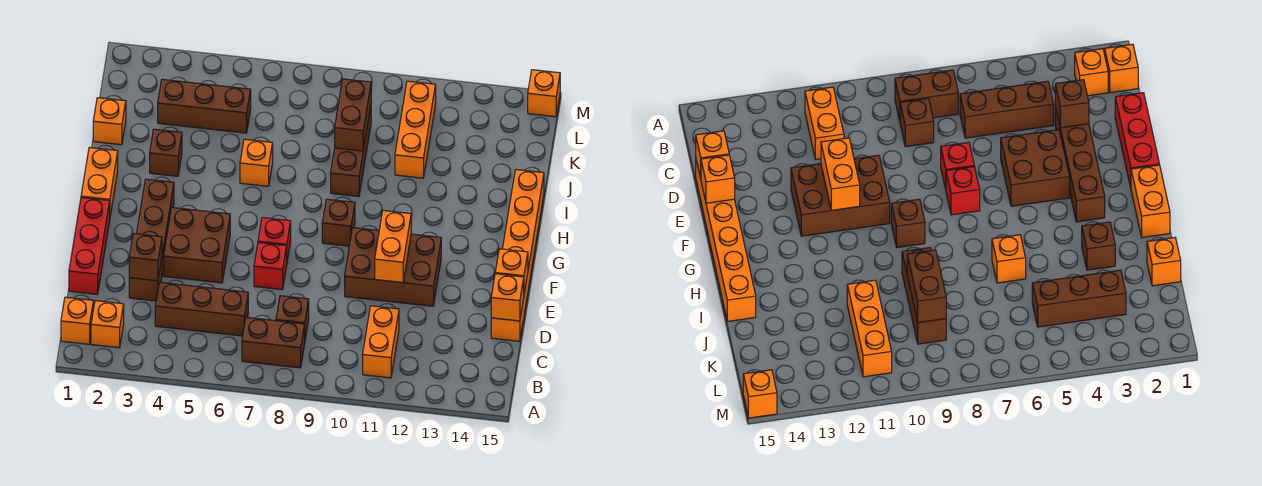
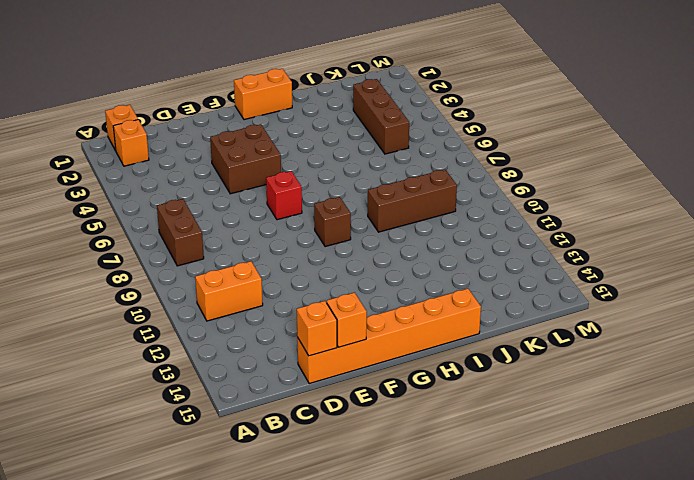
none -> brown brick C4:C6 level 1
none -> brown brick C8 level 1
none -> red brick D1:F1 level 1

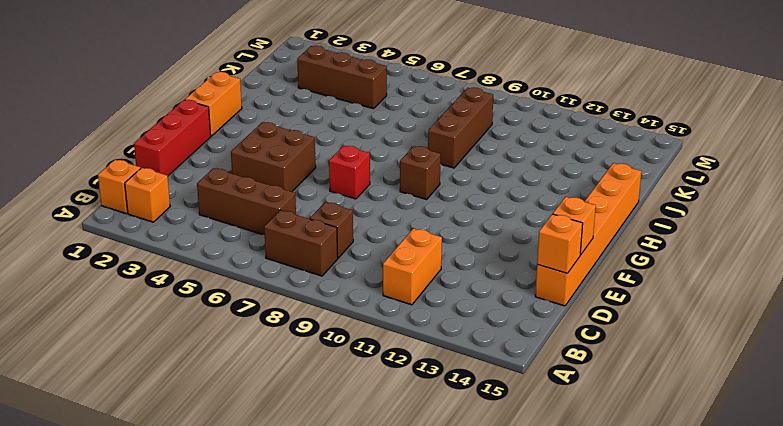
none -> brown brick D3:G3 level 1
none -> red brick E7 level 1
none -> brown brick E10:F12 level 1

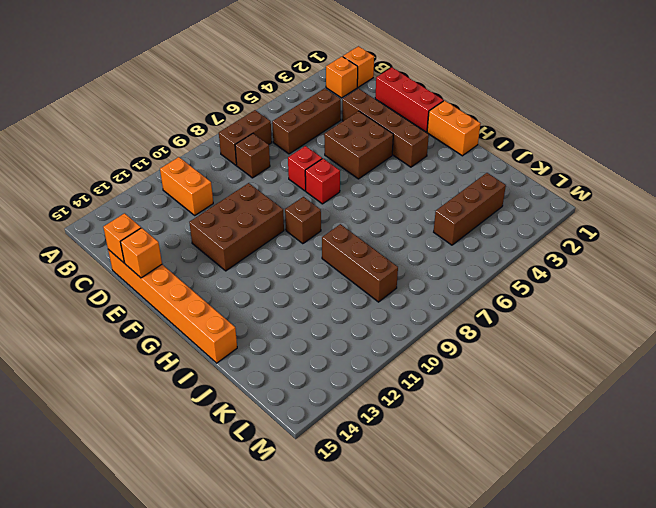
none -> brown brick I3 level 1
none -> orange brick I6 level 1
none -> orange brick J1 level 1

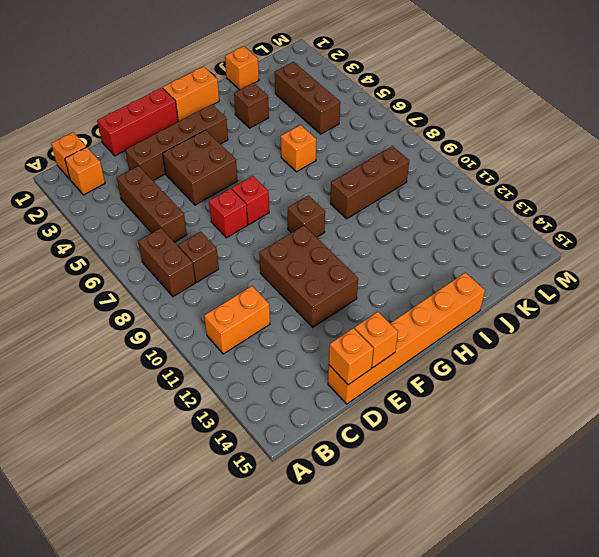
none -> orange brick J11:L11 level 1
none -> orange brick M15 level 1
none -> brown brick D3 level 2

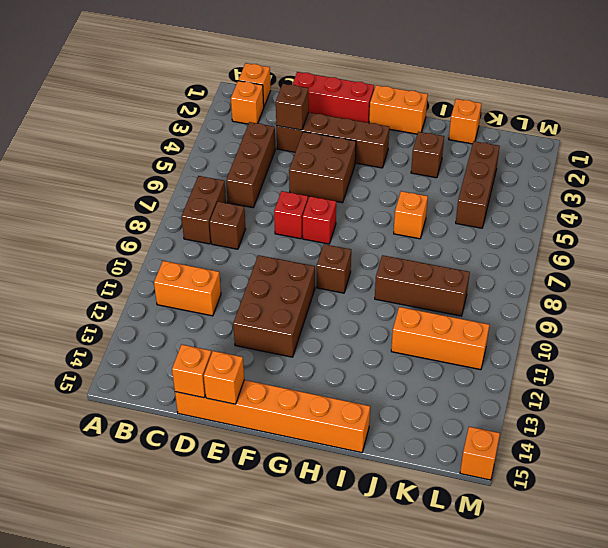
none -> orange brick E11:F11 level 2
none -> brown brick J9:K9 level 2

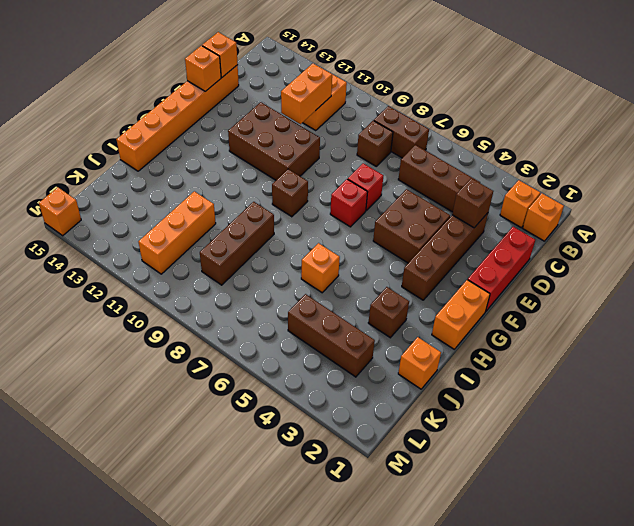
orange brick C11:D11 level 2 -> orange brick E11:F11 level 2
none -> brown brick J9:K9 level 2

